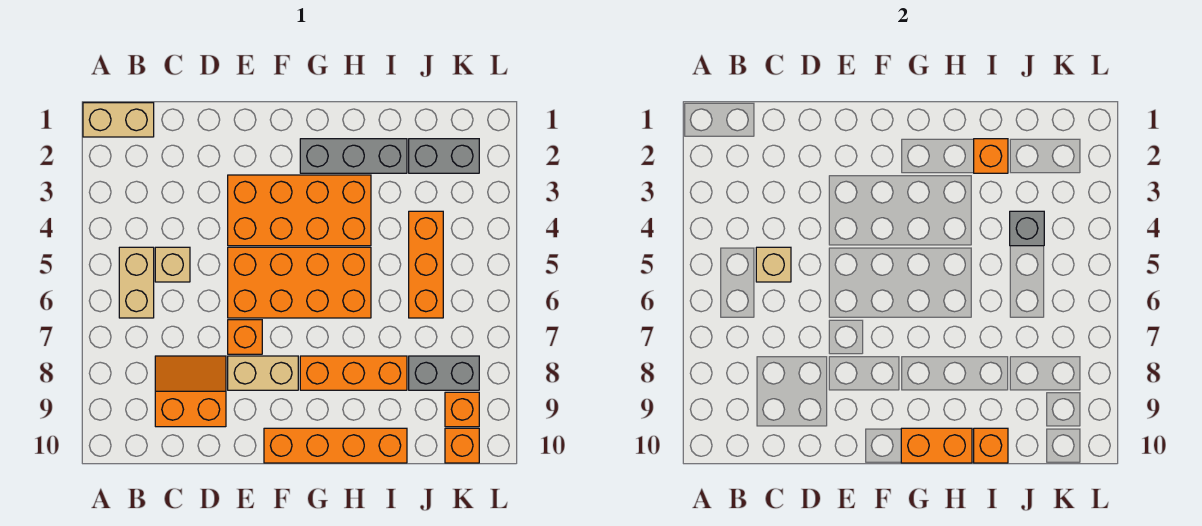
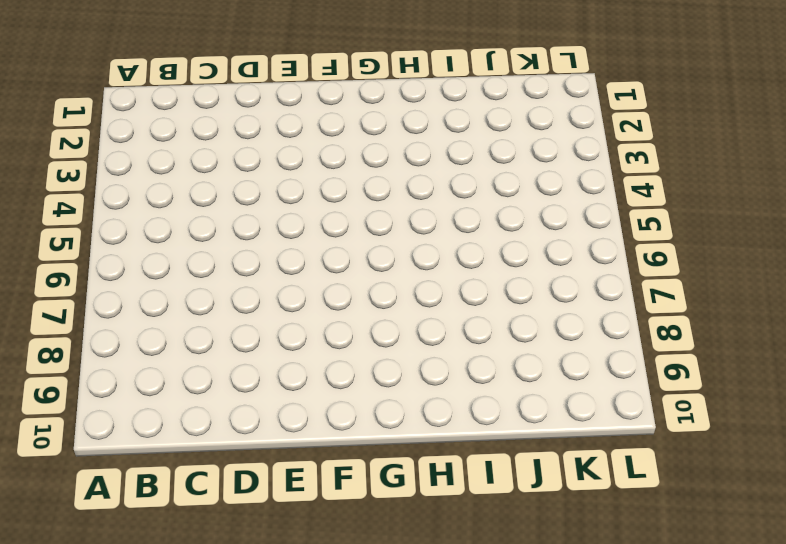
none -> tan brick A1:B1 level 1
none -> tan brick B5:B6 level 1
none -> tan brick C5 level 1

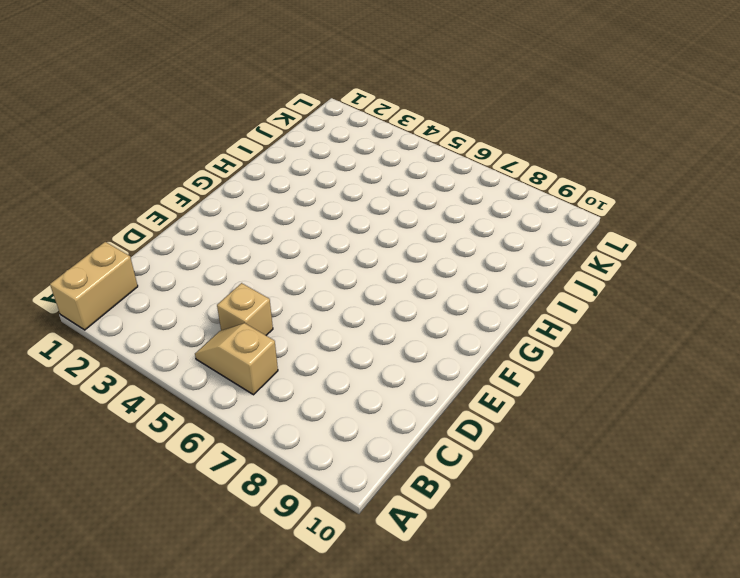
tan slope B5:B6 level 1 top 6 -> tan brick B5:B6 level 1
none -> orange slope C8:D9 level 1 top 9
none -> orange brick E3:H4 level 1
none -> orange brick E5:H6 level 1

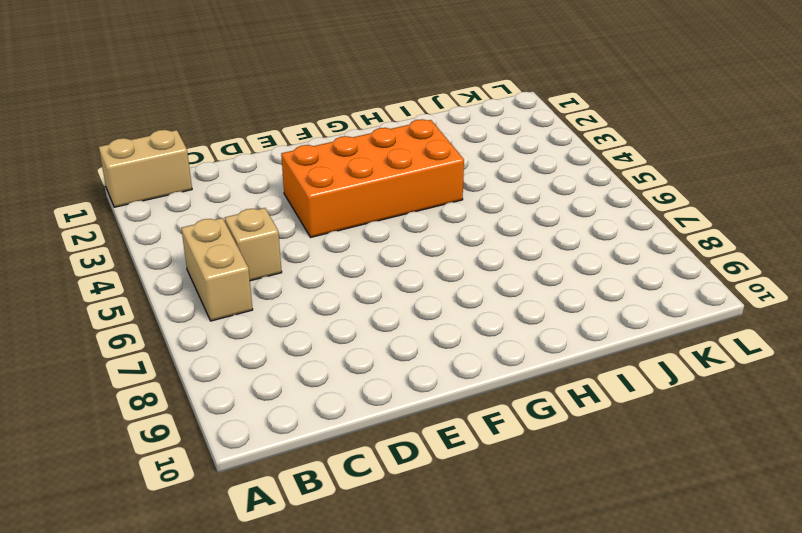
none -> orange slope C8:D9 level 1 top 9
none -> orange brick E5:H6 level 1
none -> orange brick E7 level 1

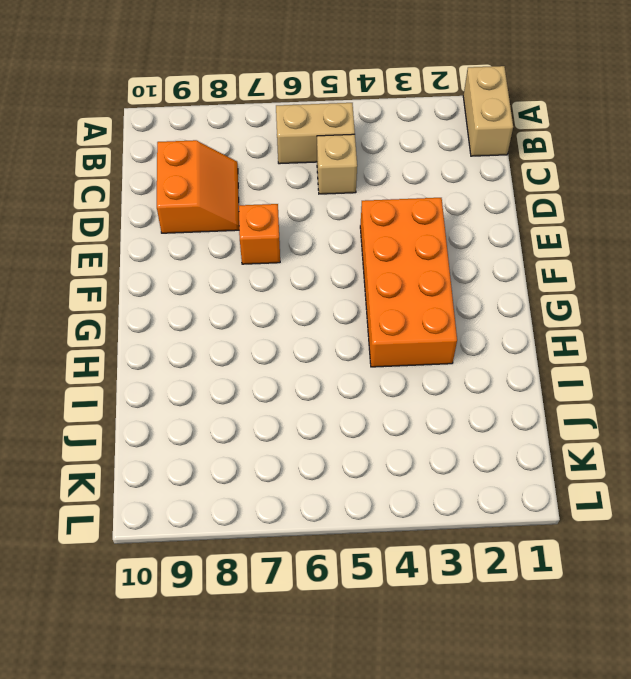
none -> orange brick E5:H6 level 1
none -> tan brick E8:F8 level 1
none -> orange brick F10:I10 level 1

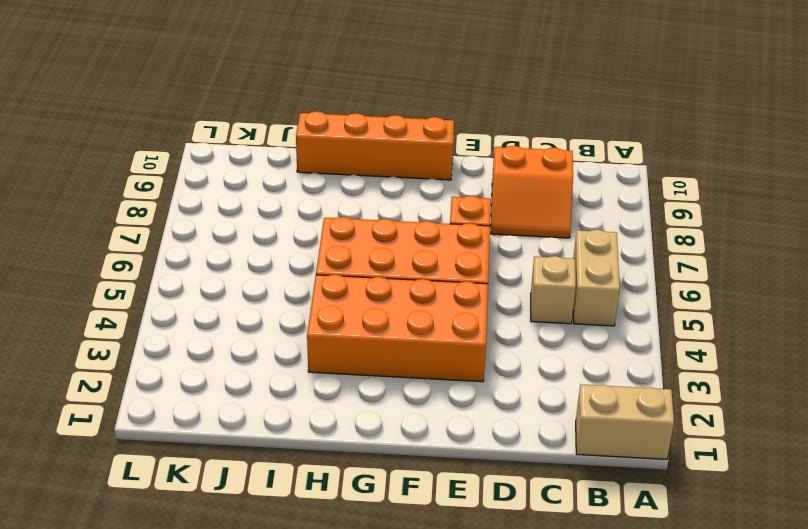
none -> tan brick E8:F8 level 1
none -> grey brick G2:I2 level 1
none -> orange brick G8:I8 level 1

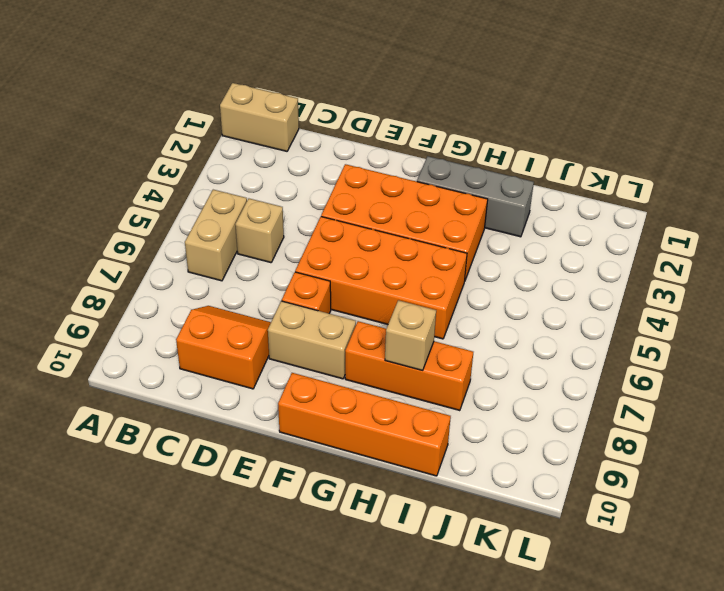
tan brick H8 level 2 -> tan brick C5 level 2
none -> grey brick J2:K2 level 1
none -> orange brick J4:J6 level 1
none -> grey brick J8:K8 level 1

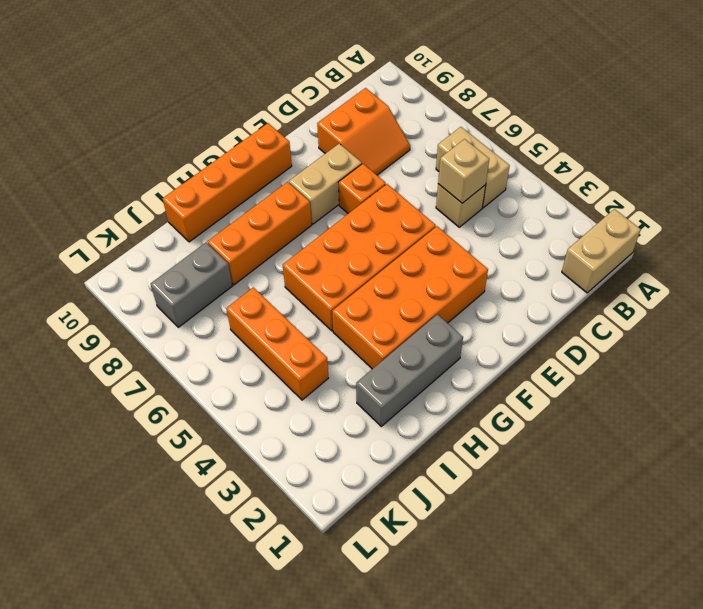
none -> grey brick J2:K2 level 1
none -> orange brick K9 level 1
none -> orange brick K10 level 1

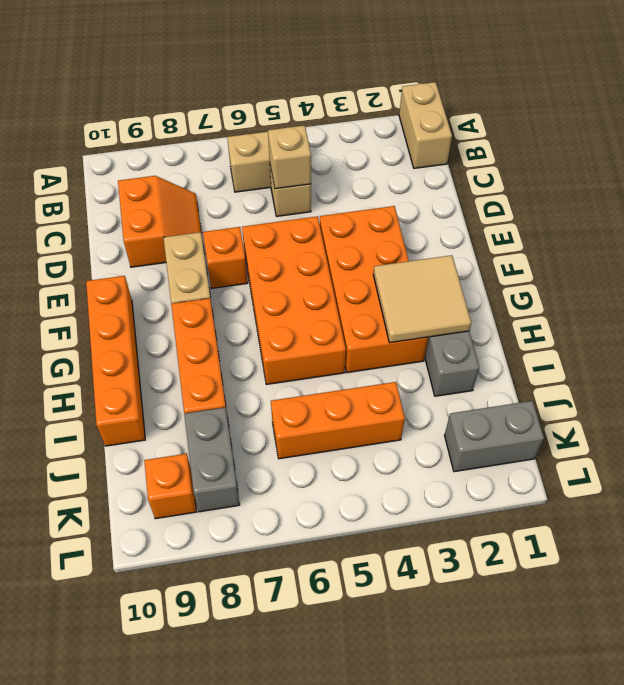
tan tile G2:H3 level 2 -> none
grey brick K1:K2 level 1 -> grey brick J2:K2 level 1
none -> orange brick K10 level 1
none -> orange brick G10:H10 level 2
none -> orange brick I2 level 2

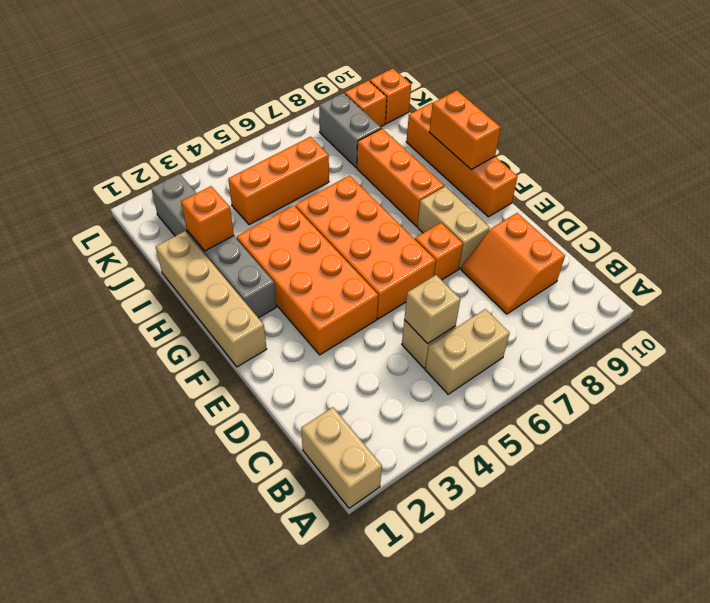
tan brick F1:I1 level 1 -> none
none -> orange brick I10 level 2
none -> grey brick J4 level 2

